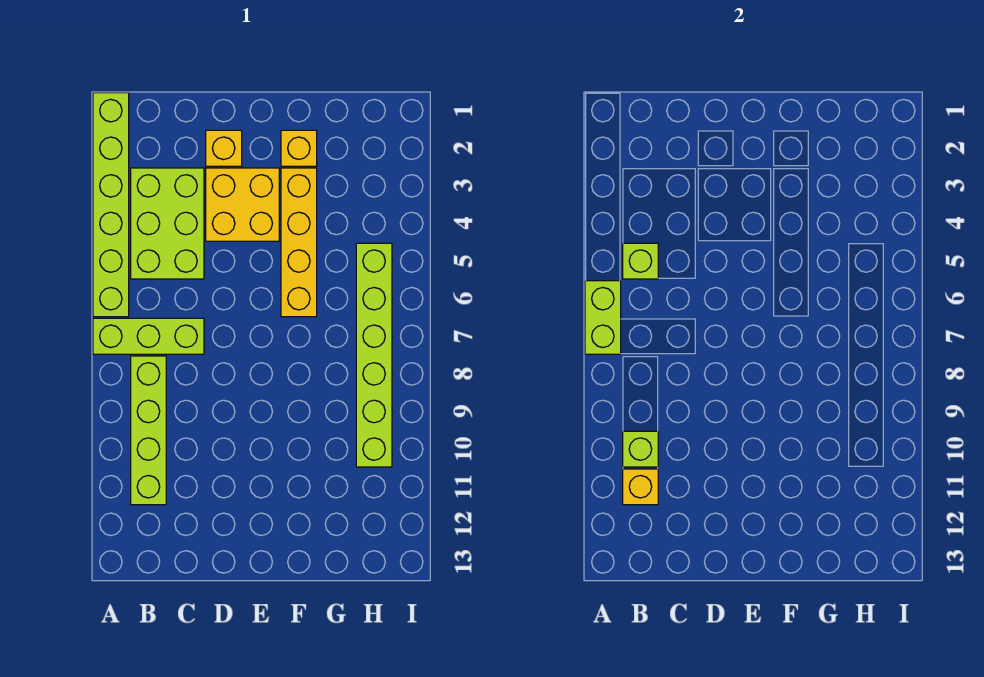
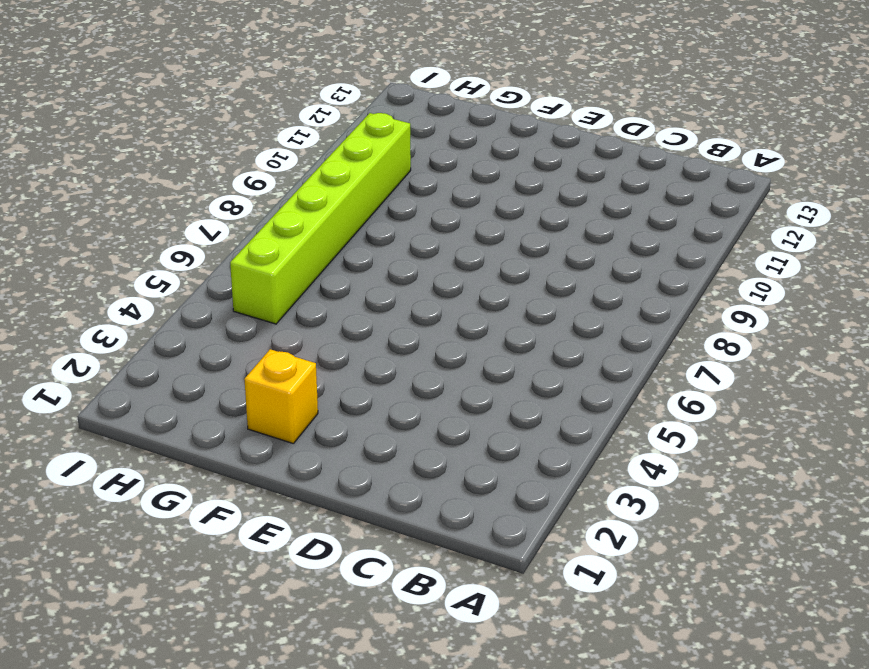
none -> lime brick A1:A6 level 1
none -> lime brick A7:C7 level 1
none -> lime brick B3:C5 level 1

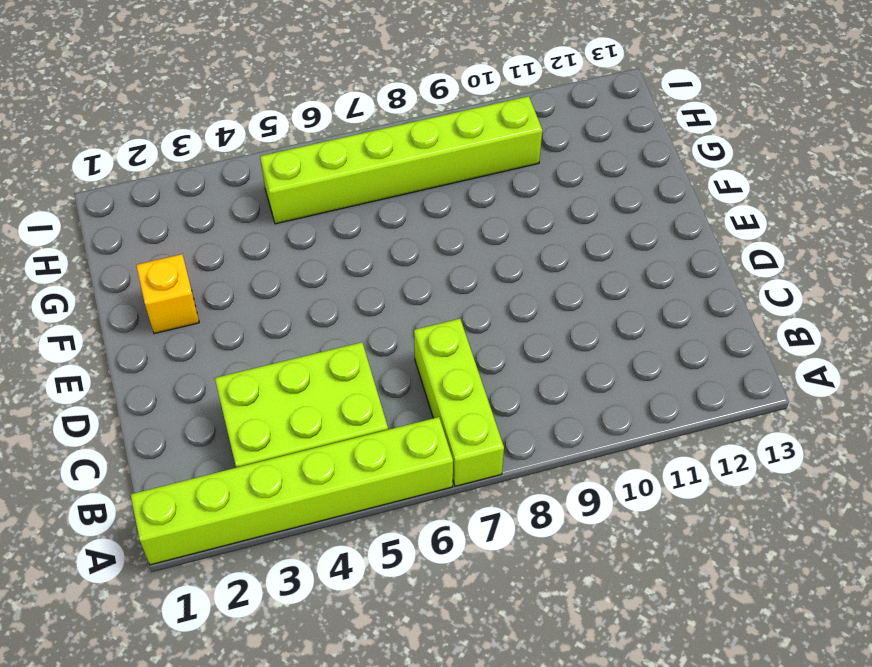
none -> lime brick B8:B11 level 1
none -> yellow brick D2 level 1
none -> yellow brick D3:E4 level 1

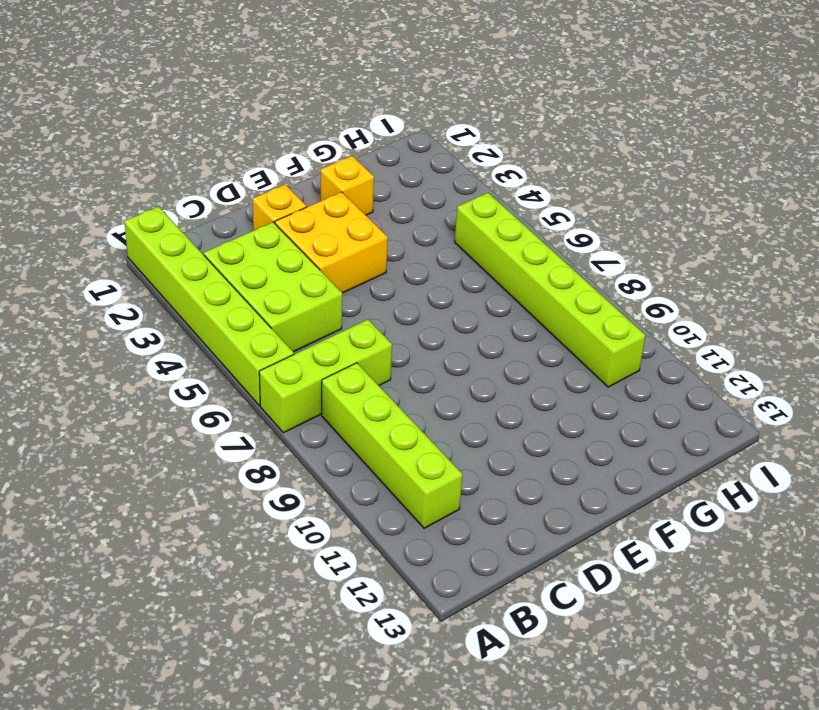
none -> yellow brick F3:F6 level 1
none -> lime brick A6:A7 level 2
none -> lime brick B5 level 2

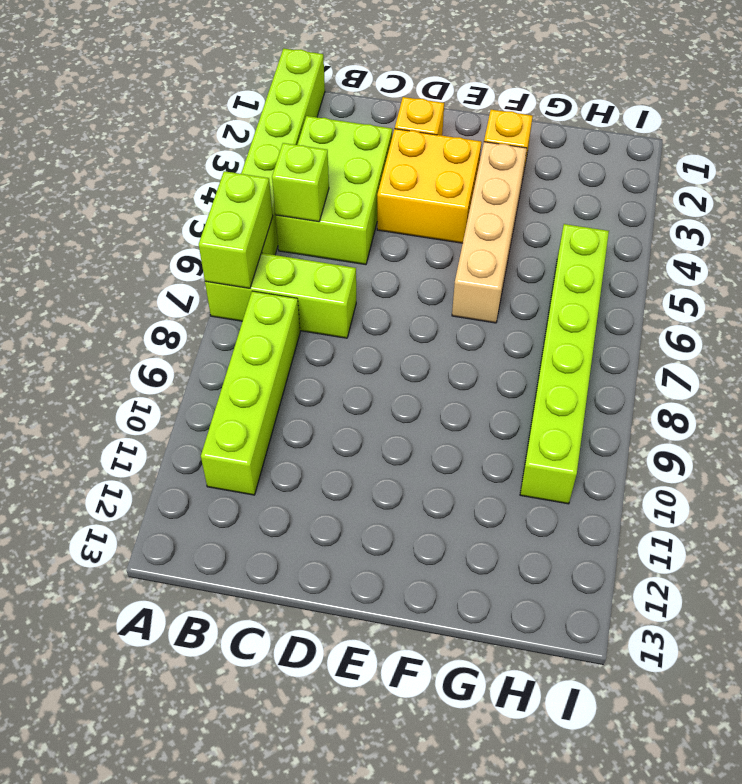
tan brick F3:F6 level 1 -> yellow brick F3:F6 level 1
none -> lime brick B10 level 2
none -> yellow brick B11 level 2

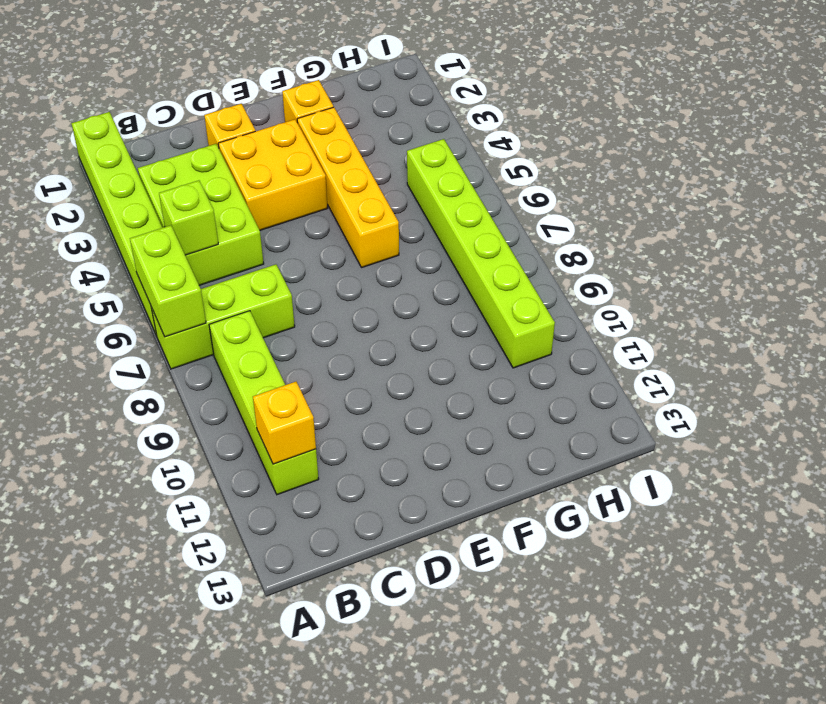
none -> lime brick B10 level 2

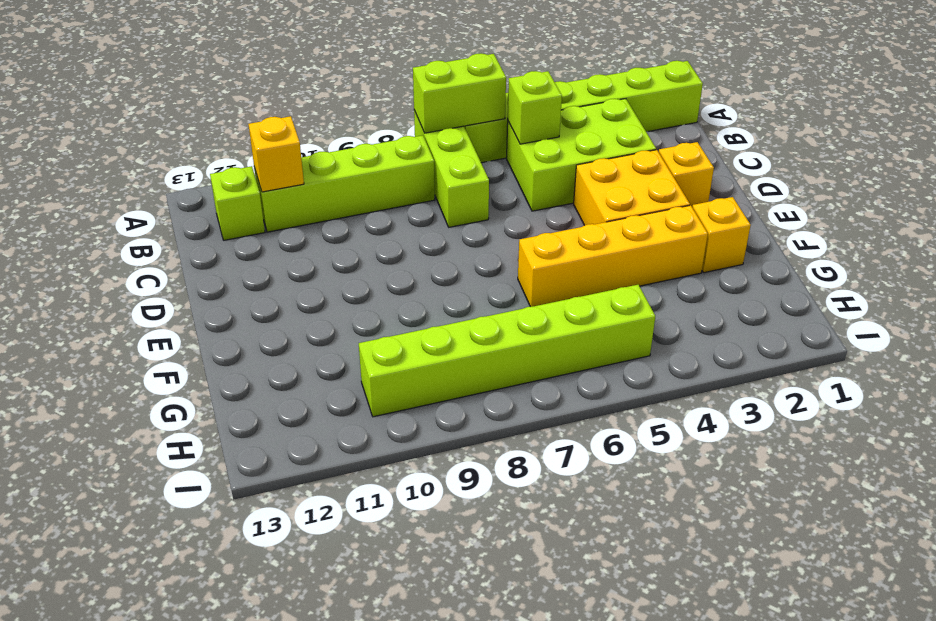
lime brick B12 level 1 -> lime brick B10 level 2

